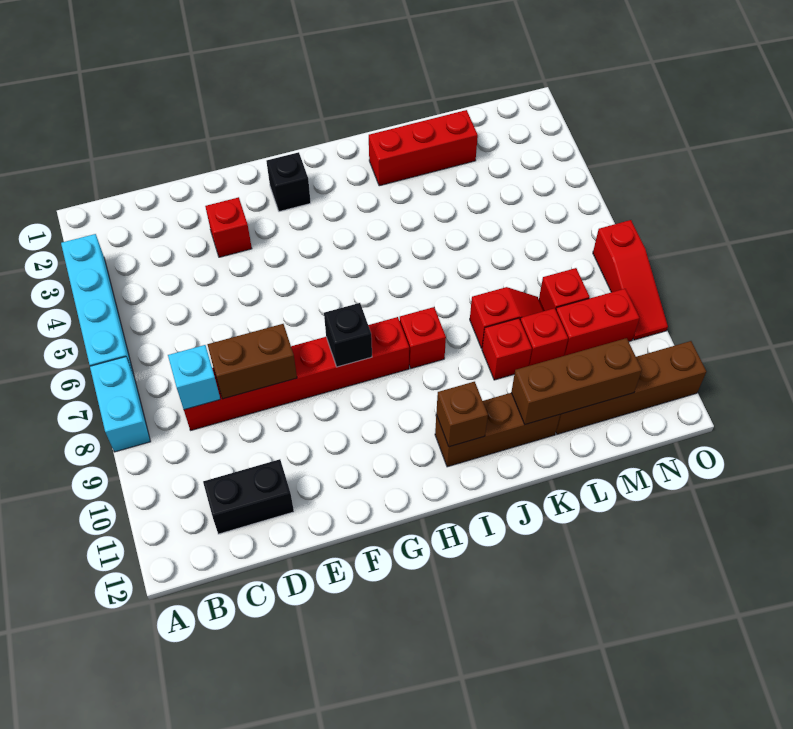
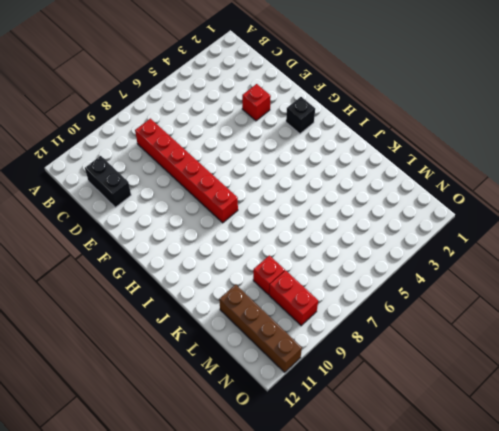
none -> cyan brick A3:A6 level 1
none -> cyan brick A7:A8 level 1
none -> red brick I8 level 1

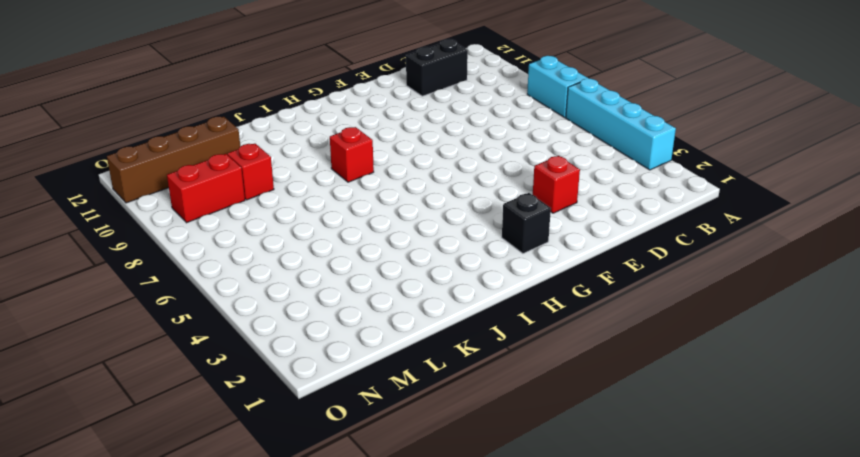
none -> red brick C8:H8 level 1
none -> brown brick I11:K11 level 1
none -> red brick J2:L2 level 1

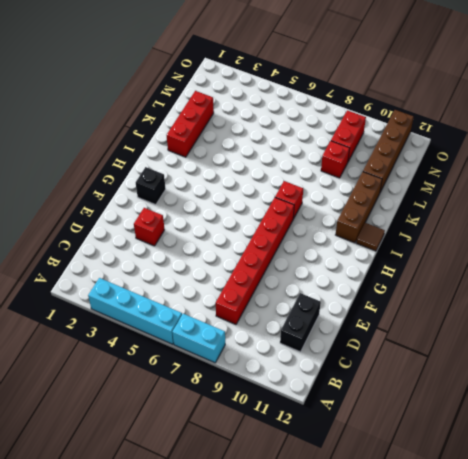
brown tile I12 level 1 -> none
none -> red slope K8:L8 level 1 top K
none -> red brick K9 level 1
none -> red brick M8 level 1

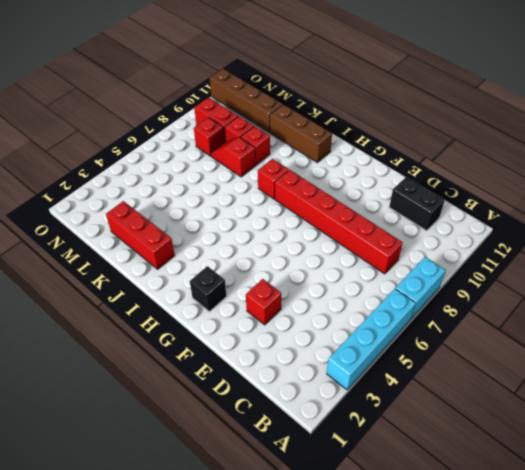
none -> red slope O7:O9 level 1 top 7
none -> cyan brick C8 level 2
none -> brown brick D8:E8 level 2

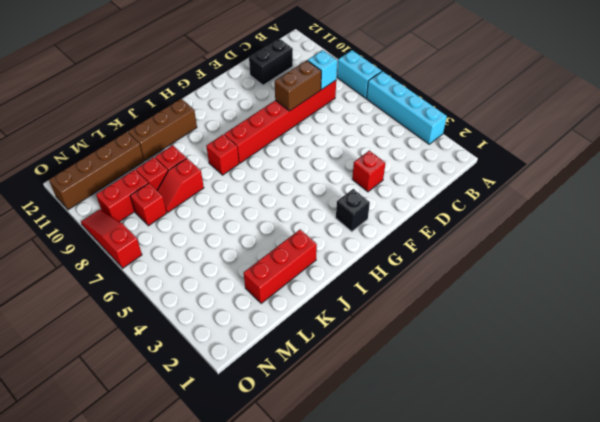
none -> black brick G8 level 2
none -> brown brick I11 level 2
none -> brown brick K11:M11 level 2

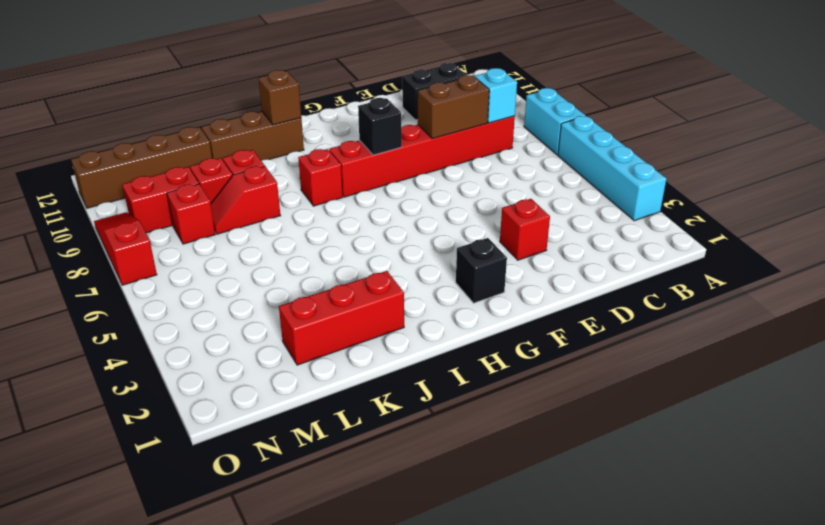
none -> brown brick K11:M11 level 2

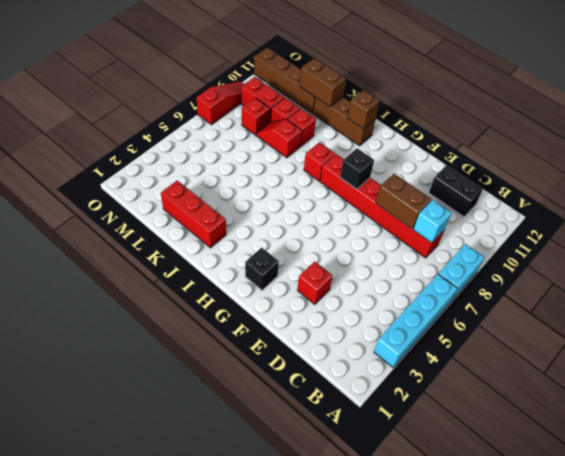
brown brick K11:L11 level 2 -> brown brick K11:M11 level 2

